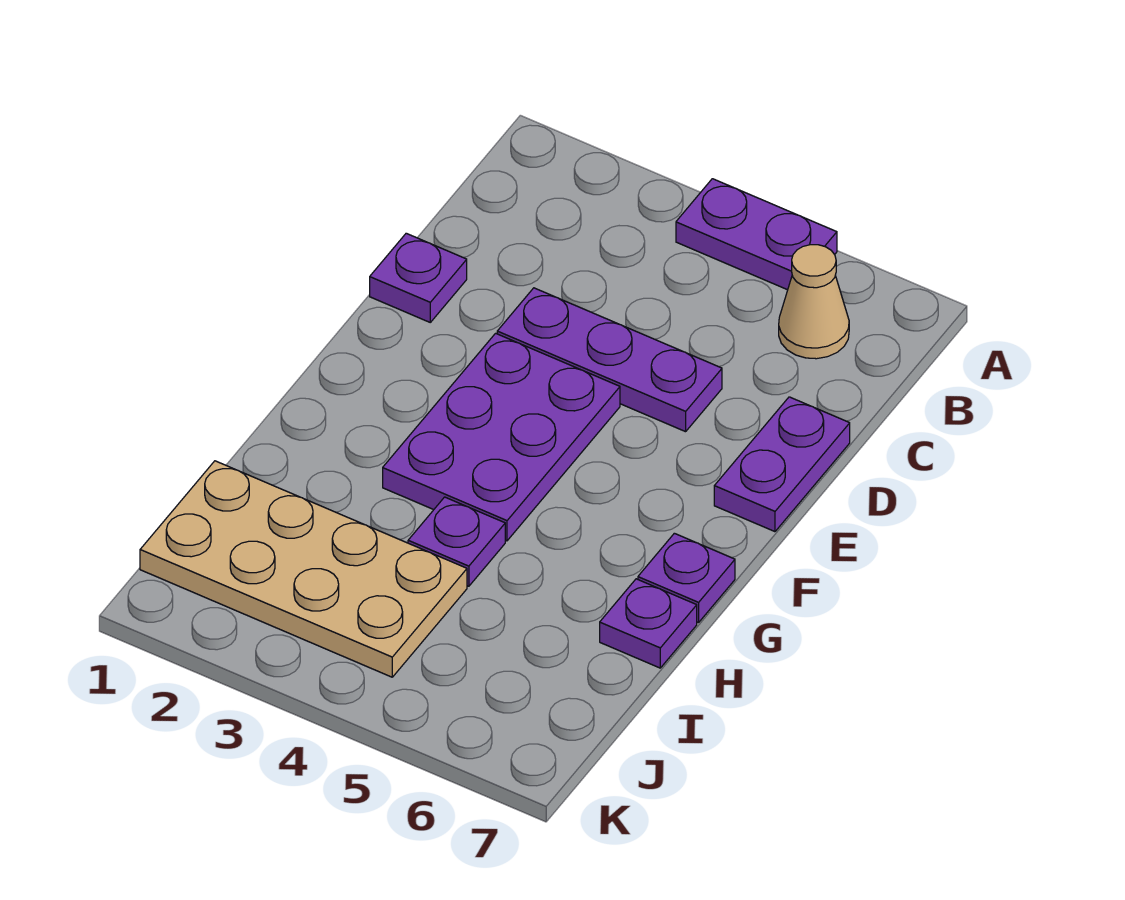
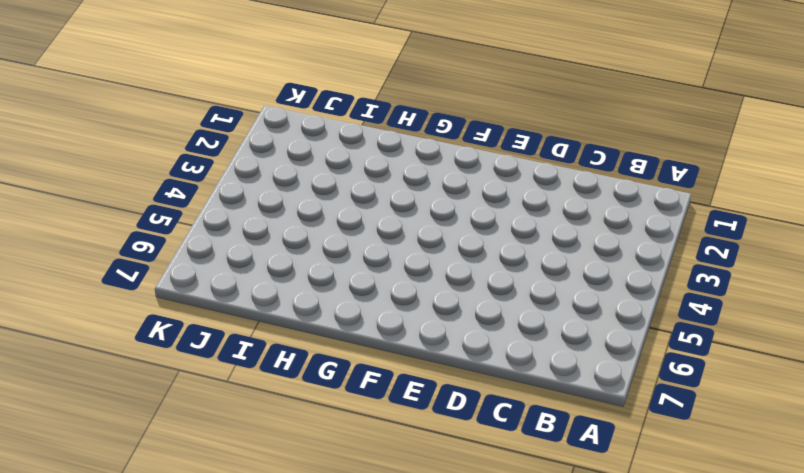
none -> purple plate A4:A5 level 1
none -> tan cone B6 level 1

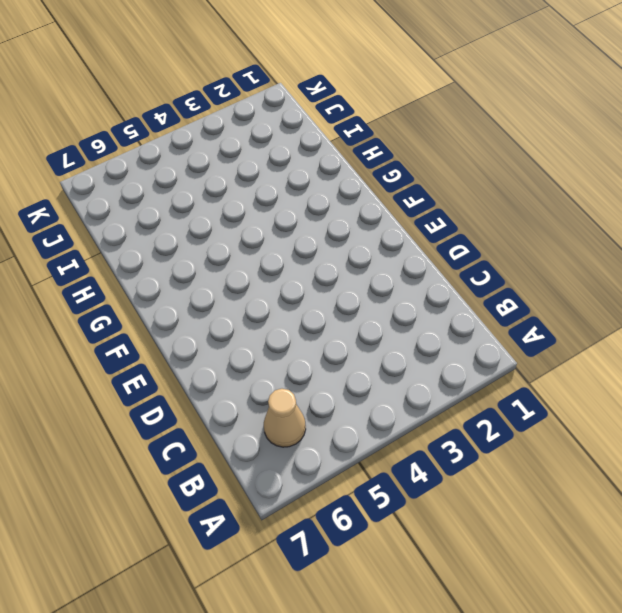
none -> purple plate A4:A5 level 1
none -> purple plate D1 level 1

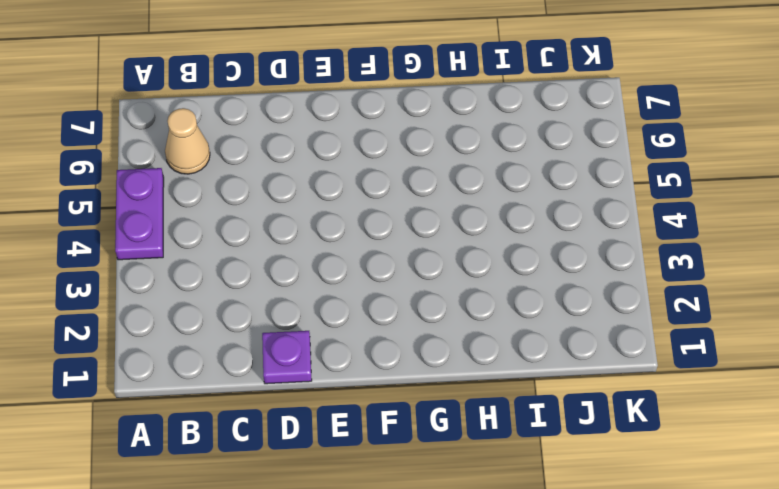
none -> purple plate D3:D5 level 1
none -> purple plate D7:E7 level 1

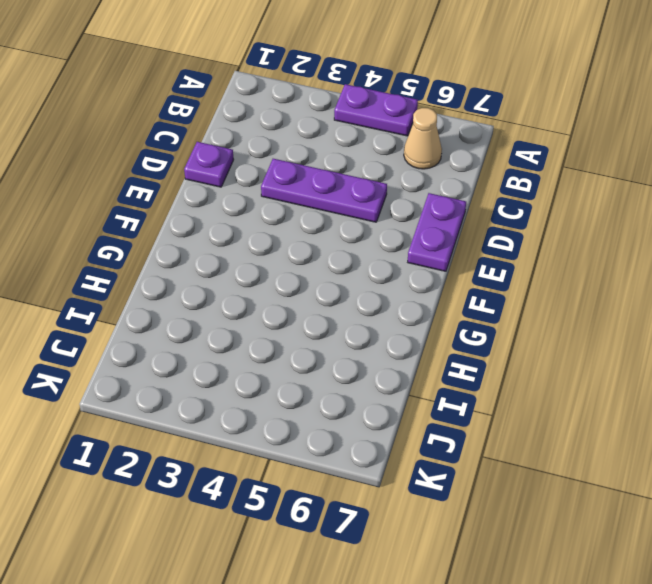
none -> purple plate E3:G4 level 1
none -> purple plate G7 level 1

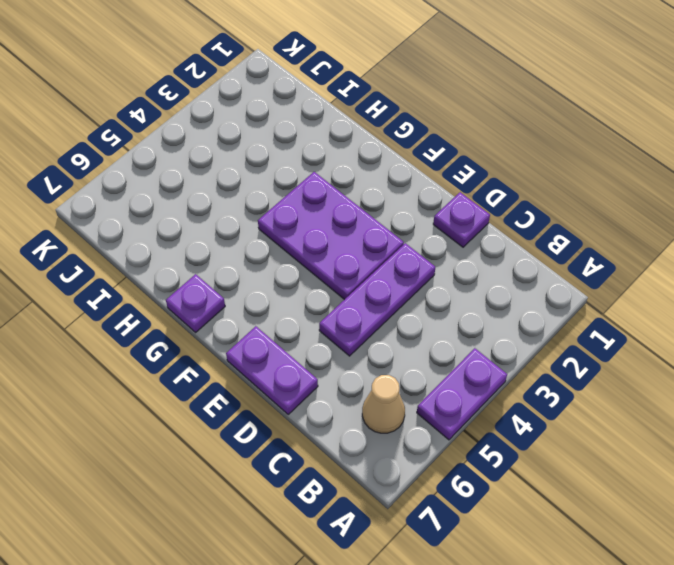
none -> purple plate H4 level 1
none -> purple plate H7 level 1

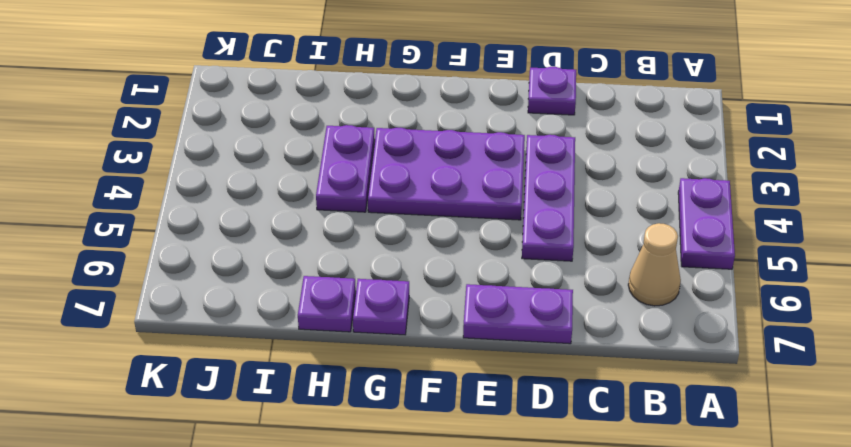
purple plate H3:H4 level 1 -> purple plate H4 level 1
none -> tan plate I1:J4 level 1

